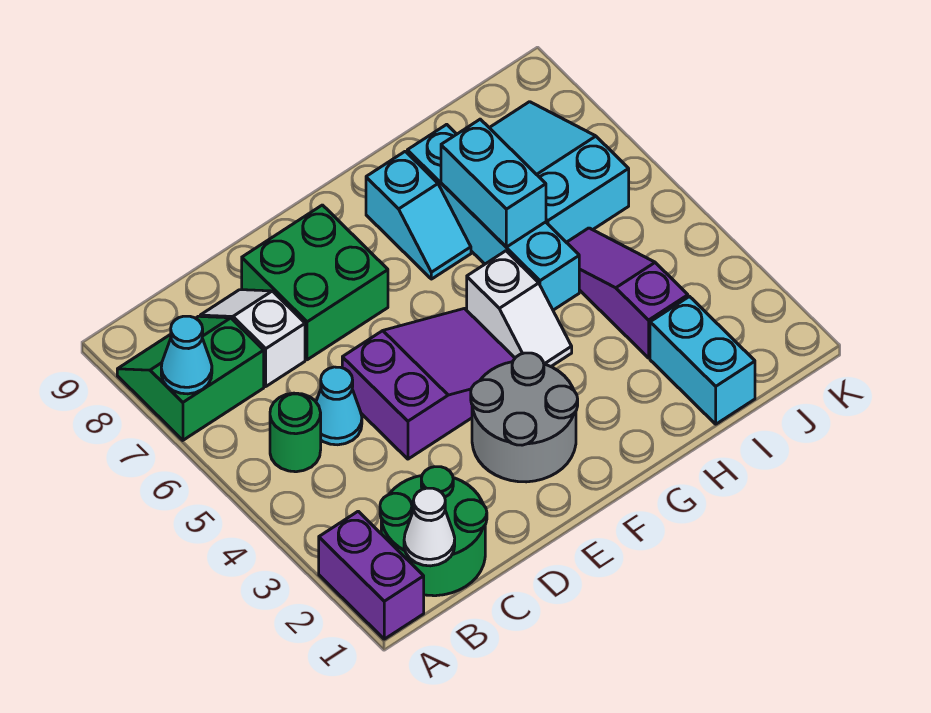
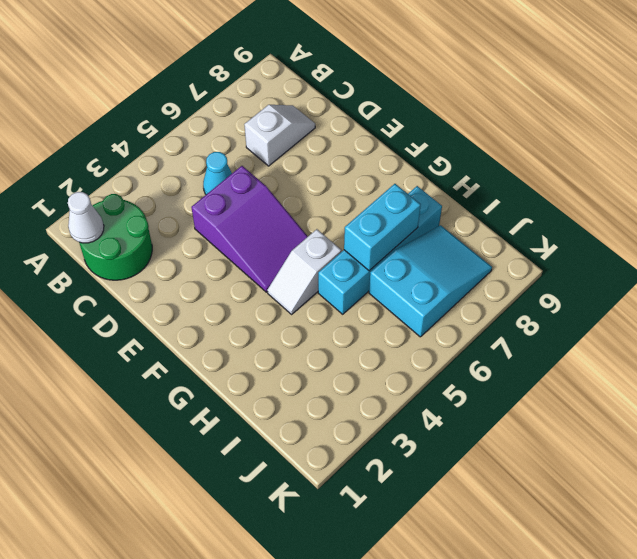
none -> purple brick A1:A2 level 1
none -> green slope A7:B8 level 1 top 7
none -> green round brick B5 level 1

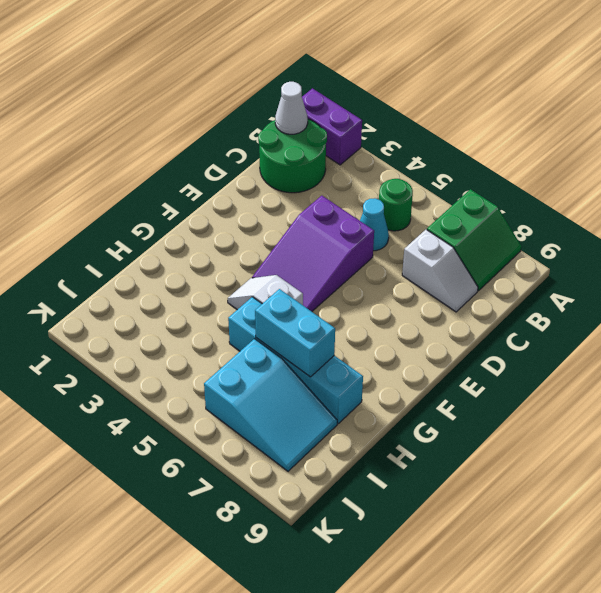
none -> green brick D7:E8 level 1
none -> grey round brick E2:F3 level 1
none -> cyan slope G7:G8 level 1 top 8

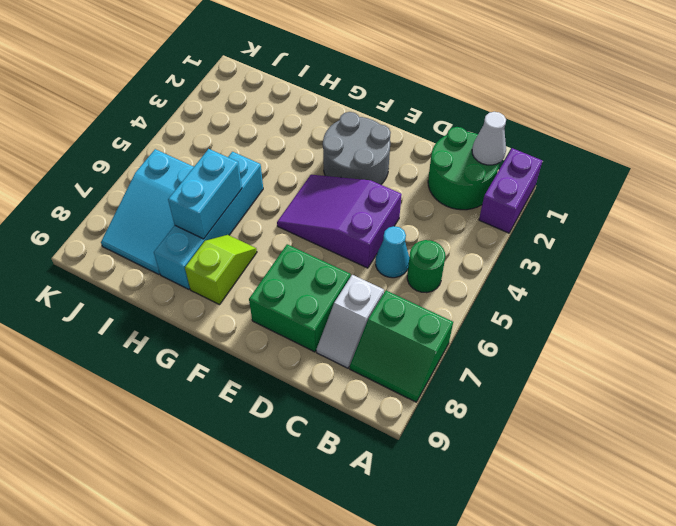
lime slope G7:G8 level 1 top 8 -> cyan slope G7:G8 level 1 top 8
none -> white slope G4:G5 level 1 top 5
none -> cyan brick I1:I2 level 1
none -> purple slope I3:I5 level 1 top 3

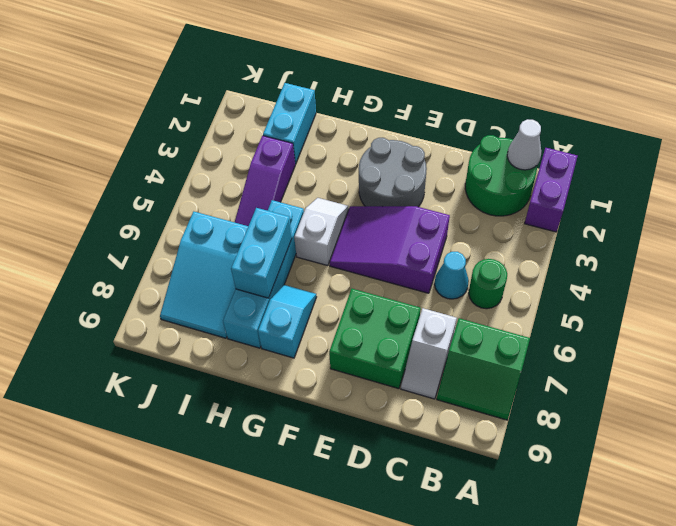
none -> cyan cone A7 level 2

